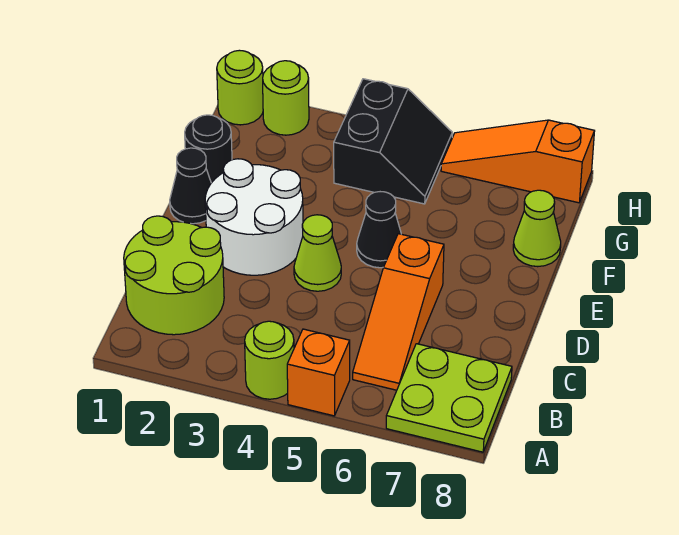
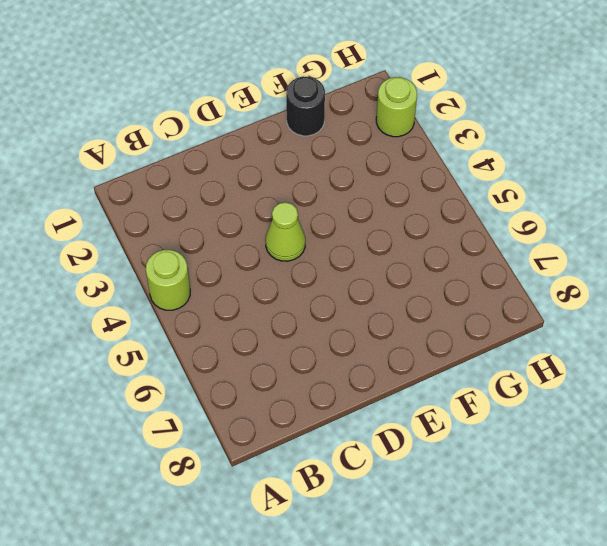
none -> orange brick A5 level 1
none -> lime plate A7:B8 level 1
none -> lime round brick B1:C2 level 1

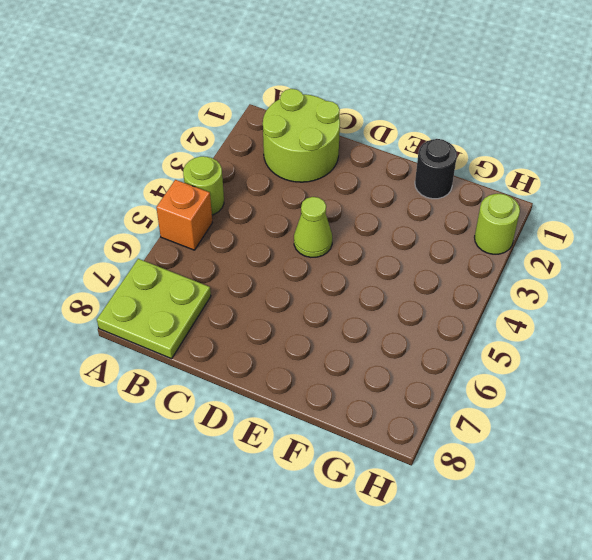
none -> orange slope B6:D6 level 1 top D
none -> white round brick D2:E3 level 1
none -> black cone E1 level 1

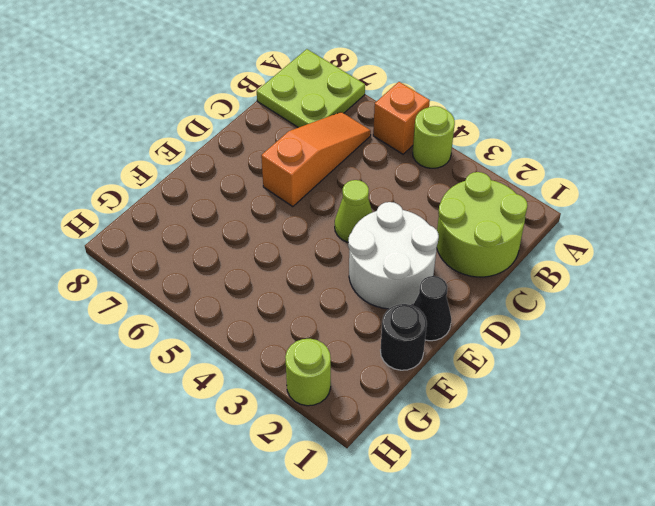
none -> black cone E5 level 1
none -> lime cone F8 level 1
none -> black slope G4:H5 level 1 top 4

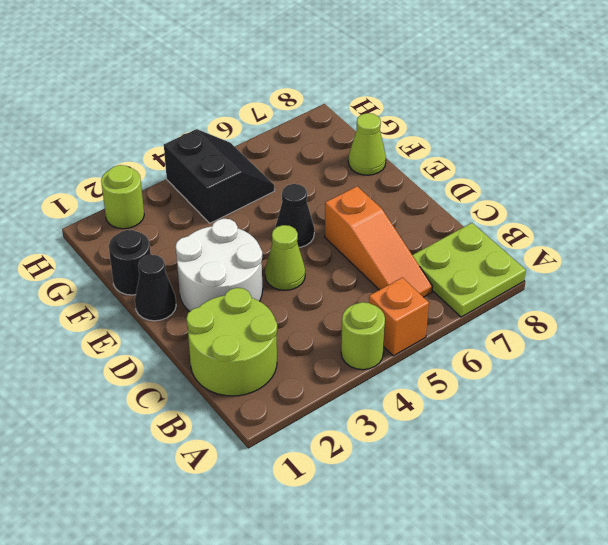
none -> lime round brick H1 level 1
none -> orange slope H6:H8 level 1 top 8

